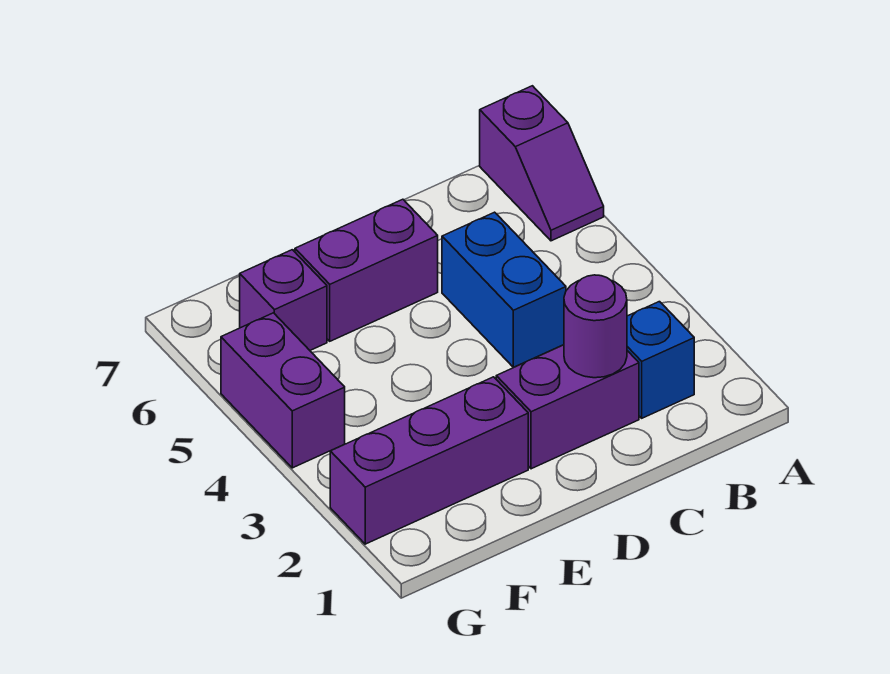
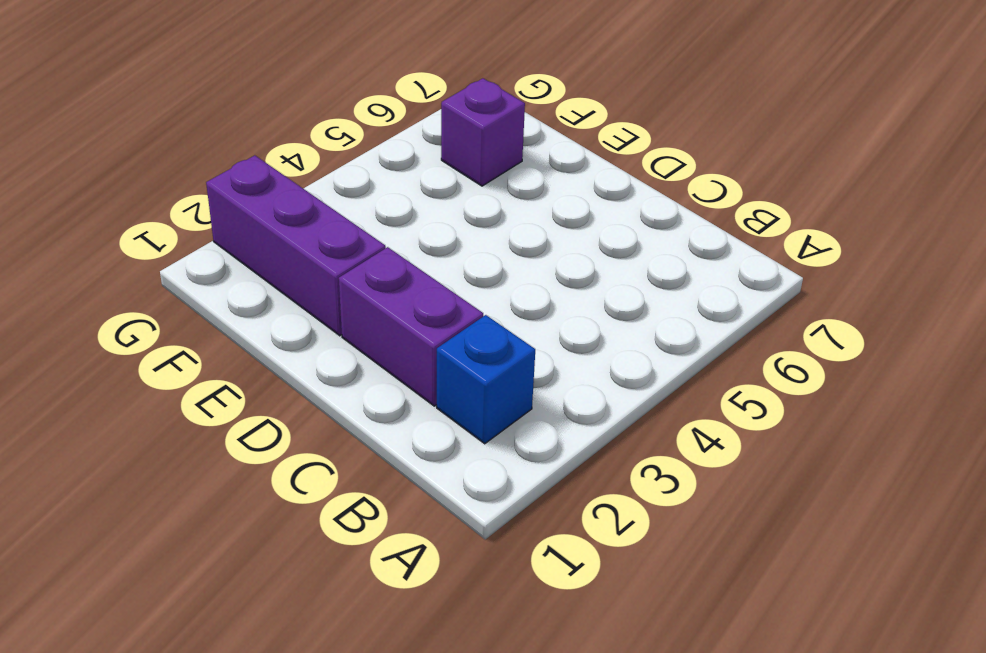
none -> purple slope A6:A7 level 1 top 7
none -> blue brick C4:C5 level 1

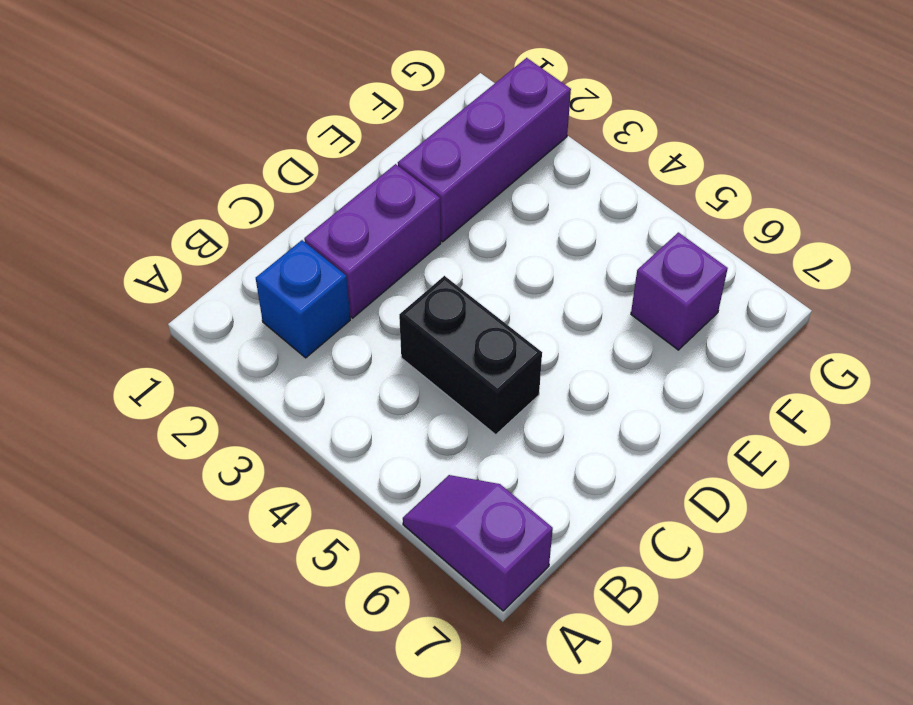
black brick C4:C5 level 1 -> blue brick C4:C5 level 1
none -> purple brick D6:E6 level 1
none -> purple brick G4:G5 level 1

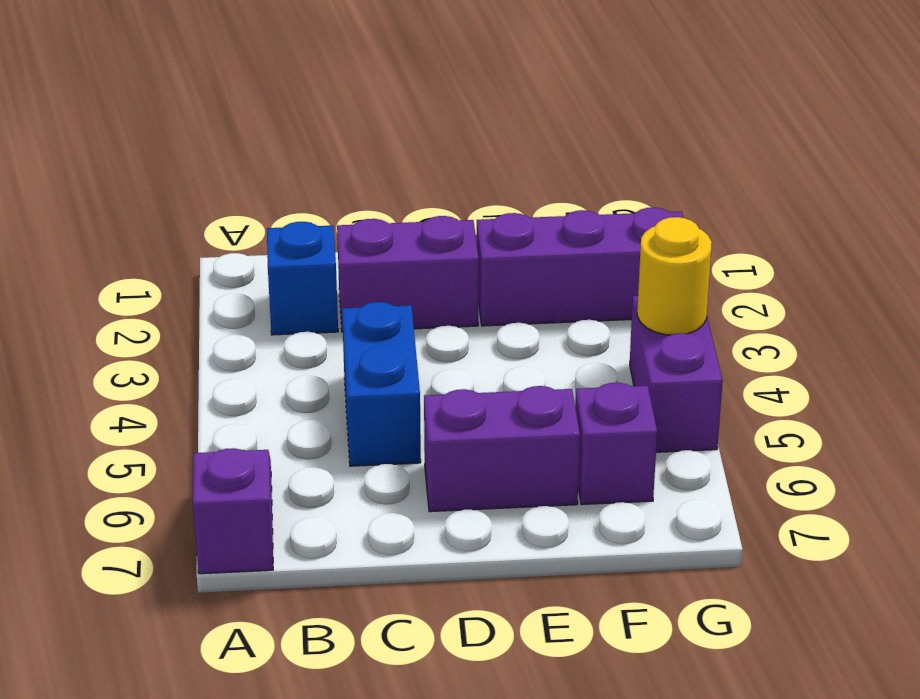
yellow round brick G4 level 2 -> none
none -> purple round brick C2 level 2

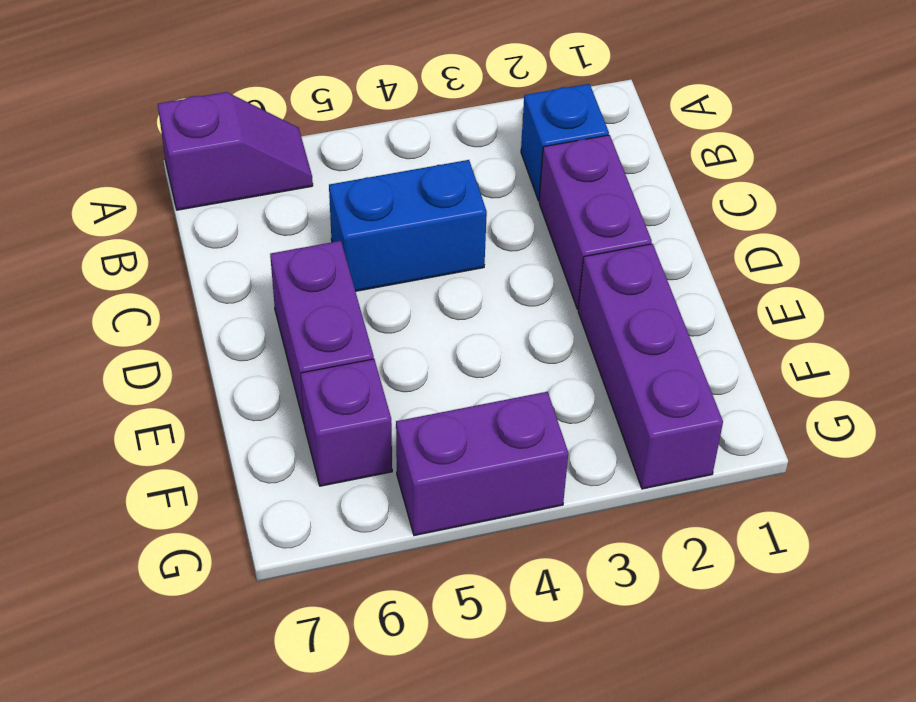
none -> purple round brick C2 level 2

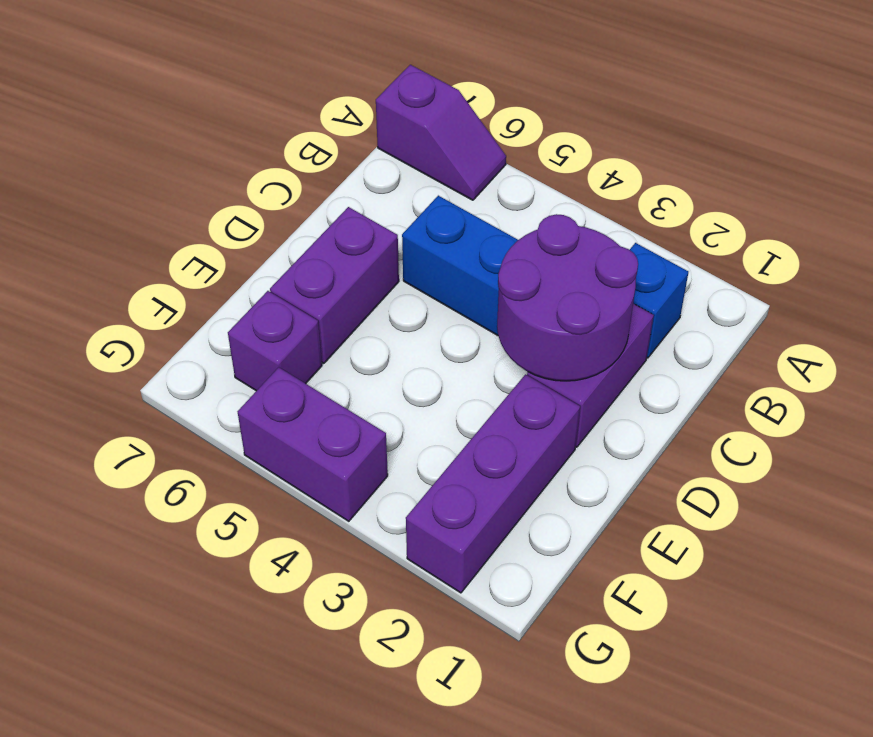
purple round brick C2:D3 level 2 -> purple round brick C2 level 2

